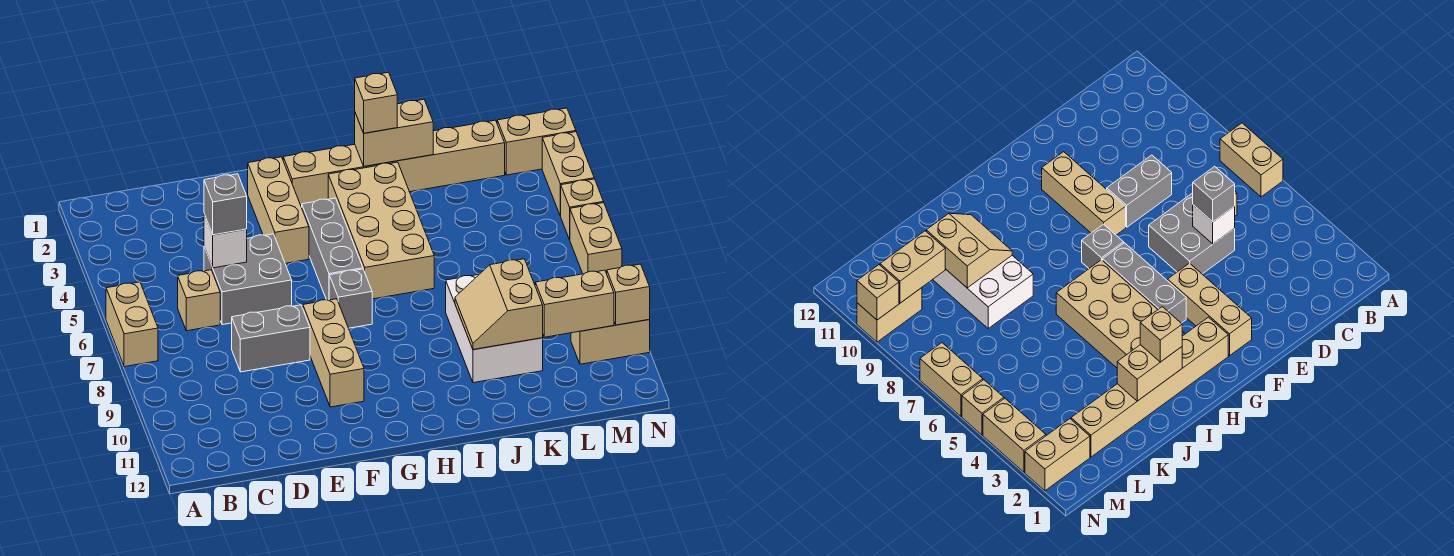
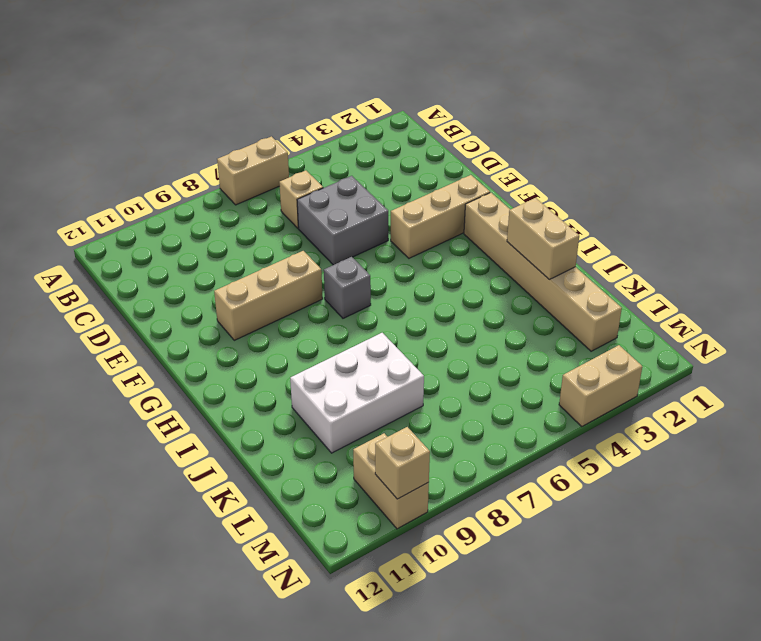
none -> grey brick D8:E8 level 1
none -> grey brick G4:G6 level 1
none -> tan brick H3:I6 level 1

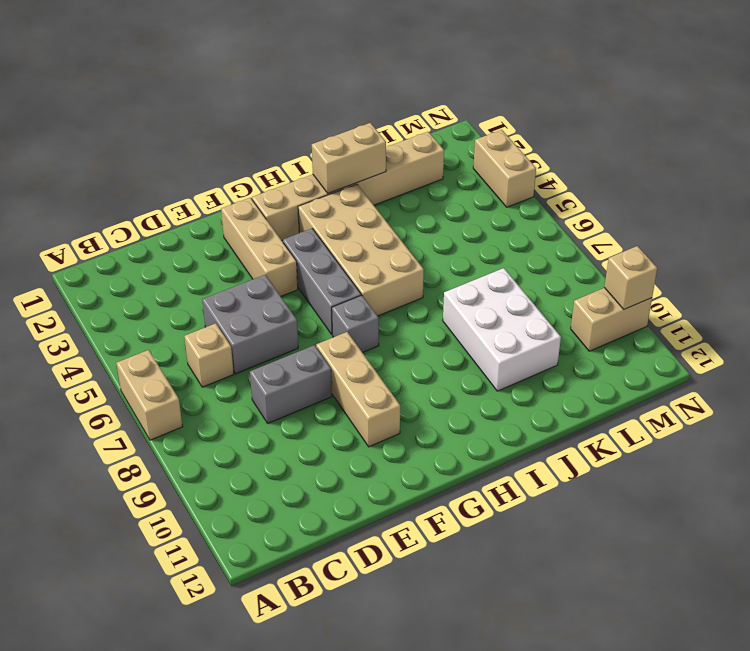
none -> tan brick M2:N2 level 1
none -> tan brick N5 level 1
none -> tan brick N6:N7 level 1

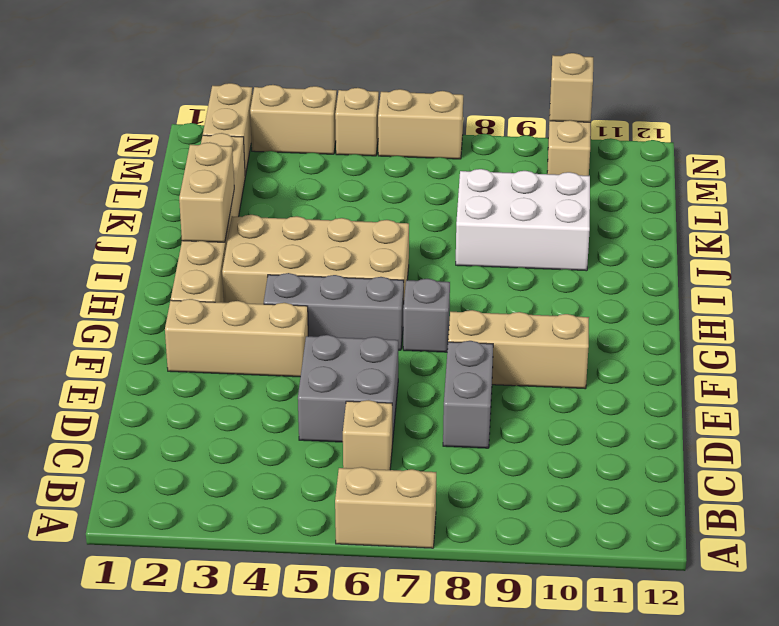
none -> white brick D5 level 2
none -> tan slope J9:K10 level 2 top K
none -> tan brick L10:M10 level 2

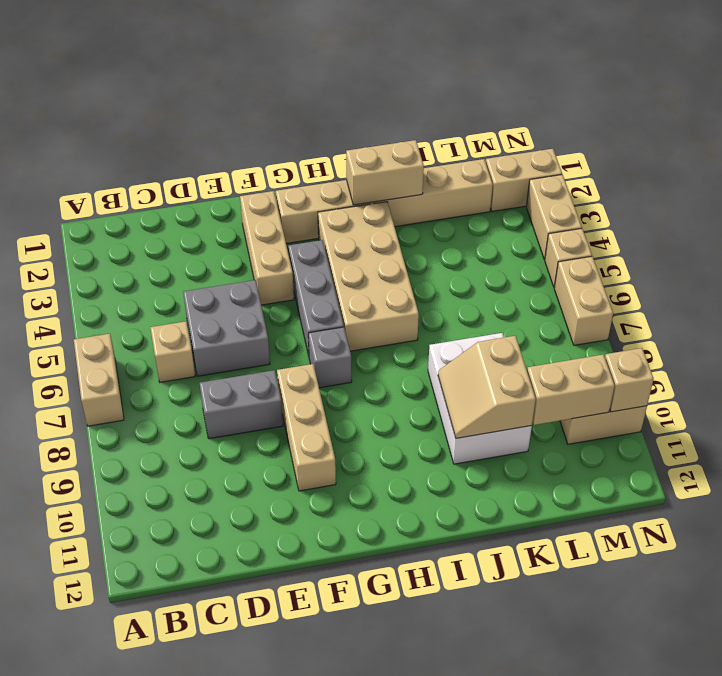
none -> white brick D5 level 2
none -> grey brick D5 level 3
none -> tan brick I2 level 3

